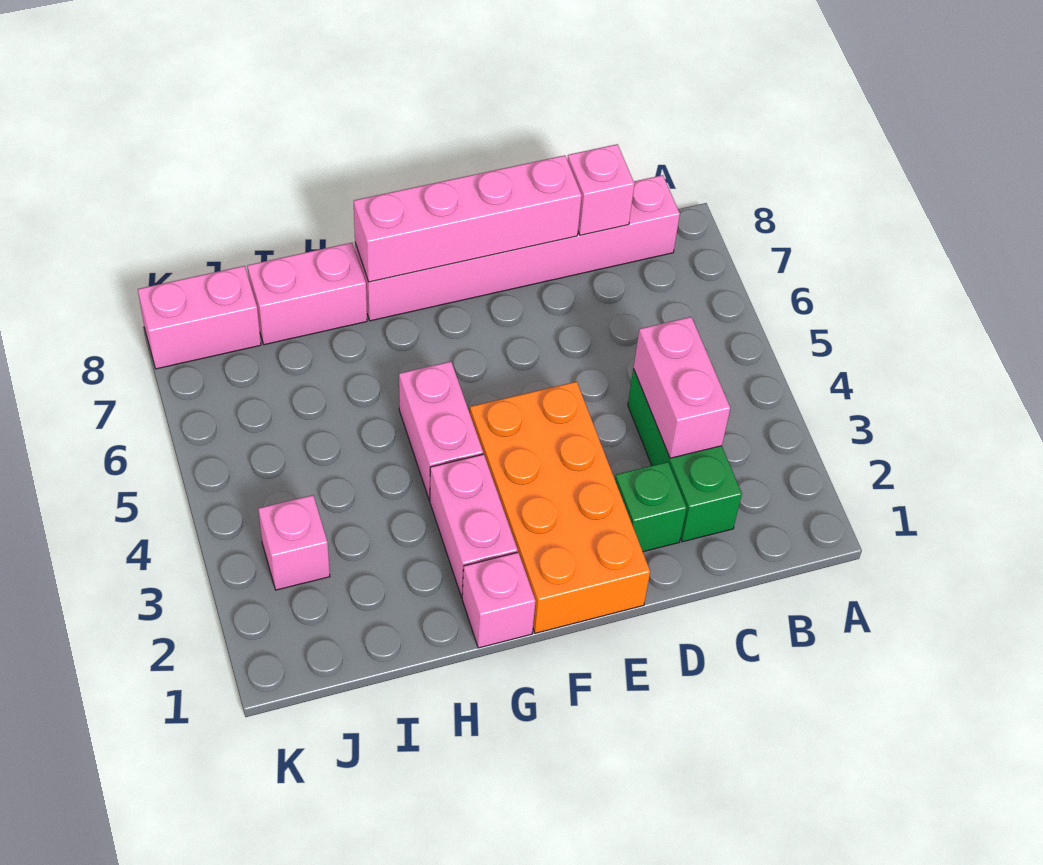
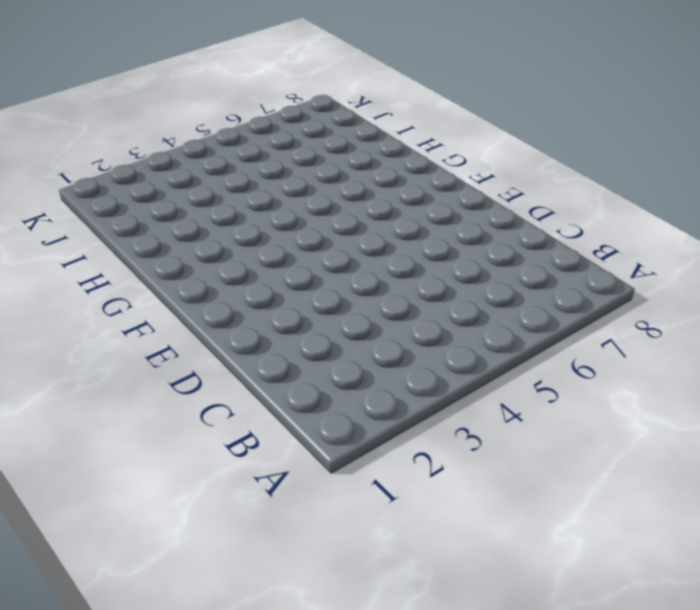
none -> pink brick B8:G8 level 1
none -> green brick C2:C4 level 1
none -> green brick D2 level 1

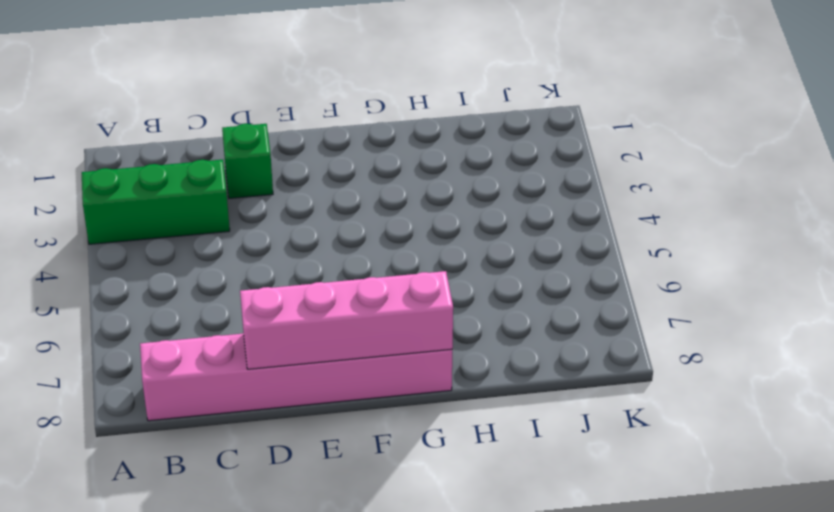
green brick A3:C3 level 1 -> green brick C2:C4 level 1
none -> orange brick E1:F4 level 1
none -> pink brick G1 level 1
none -> pink brick G2:G3 level 1

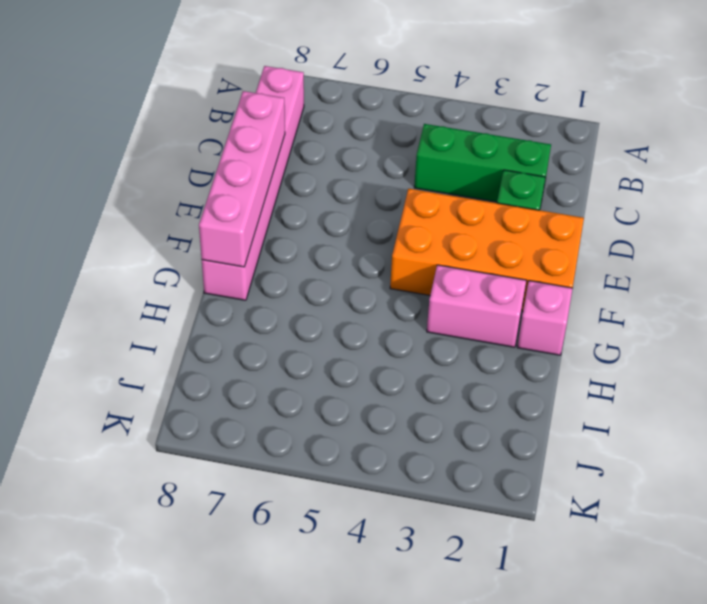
none -> pink brick G4:G5 level 1
none -> pink brick H8:I8 level 1
none -> pink brick J3 level 1

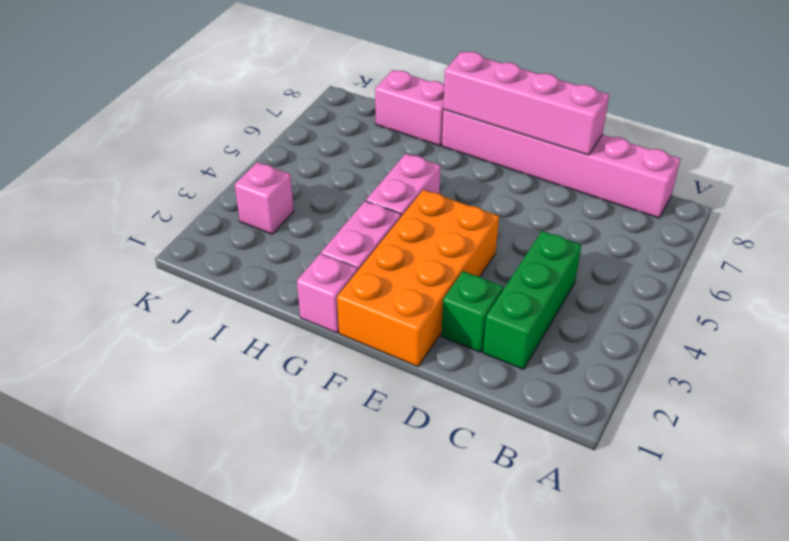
none -> pink brick J8:K8 level 1
none -> pink brick C3:C4 level 2
none -> pink brick C8 level 2

